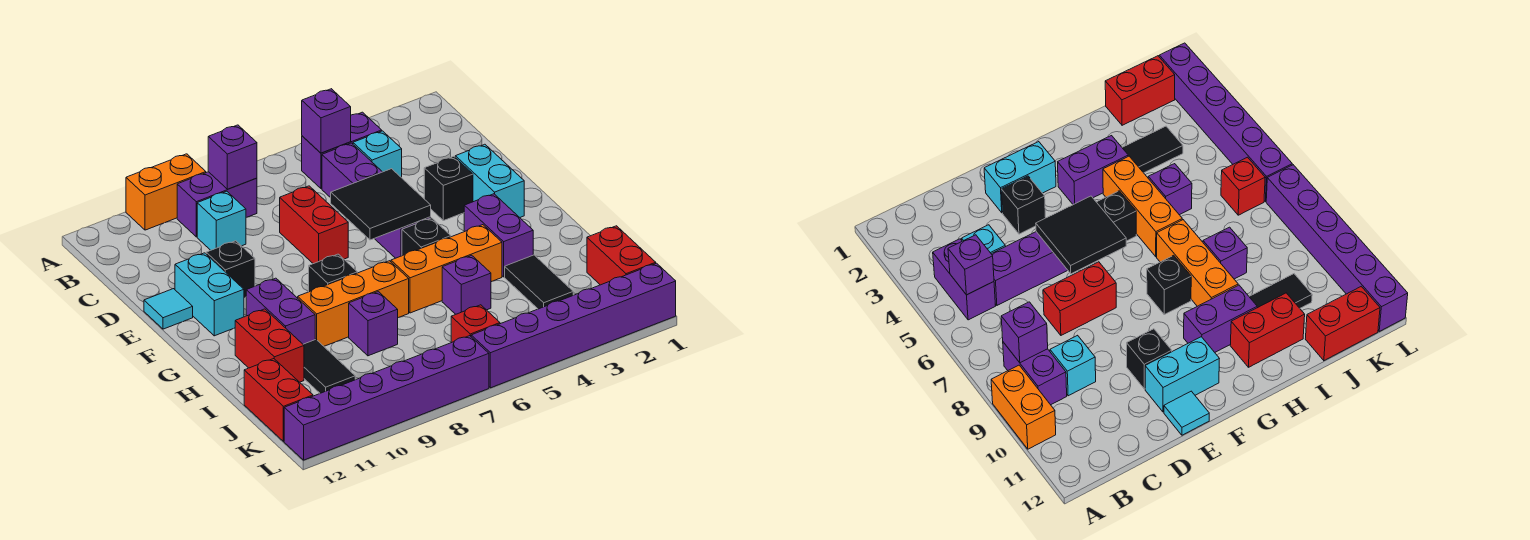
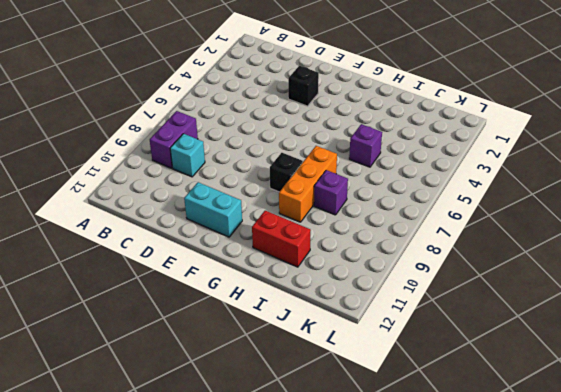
none -> orange brick A9:A10 level 1
none -> purple brick B4:B5 level 1
none -> cyan brick C4 level 1
none -> purple brick C5:F5 level 1

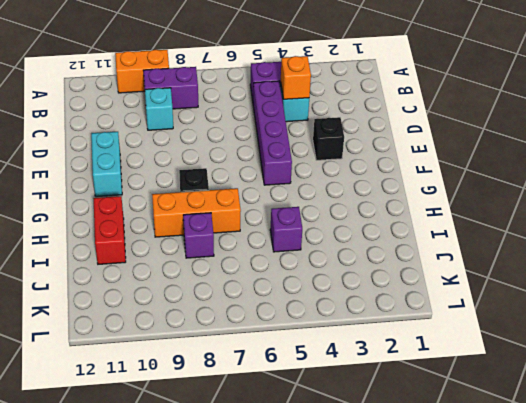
orange brick C4 level 2 -> none
none -> red brick D7:E7 level 1
none -> cyan brick E2:F2 level 1
none -> black brick E10 level 1
none -> cyan tile E12 level 1

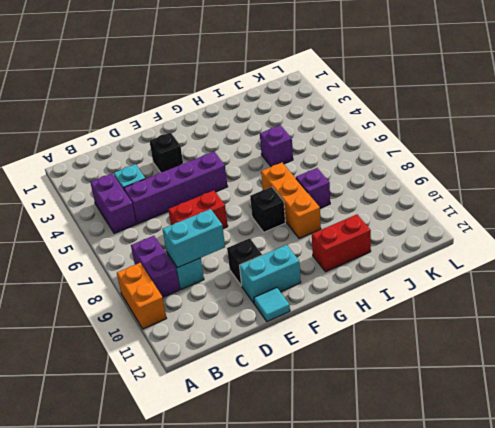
cyan brick C9:D9 level 2 -> cyan brick E2:F2 level 1
none -> purple brick G3:H3 level 1
none -> black brick G5 level 1
none -> purple brick G10:H10 level 1
none -> orange brick H4:H6 level 1

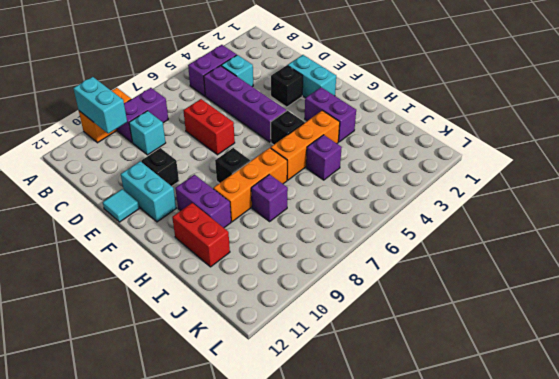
cyan brick A10:B10 level 2 -> none
none -> black tile I3:J3 level 1
none -> black tile I10:J10 level 1
none -> red brick J1:K1 level 1
none -> red brick J12:K12 level 1

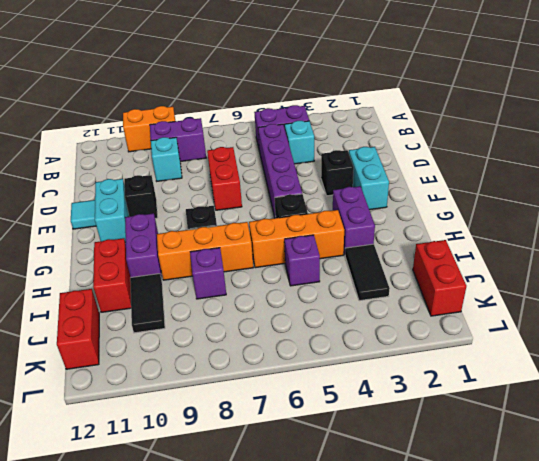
none -> red brick K6 level 1
none -> purple brick L1:L6 level 1
none -> purple brick L7:L12 level 1
none -> purple brick B5 level 2

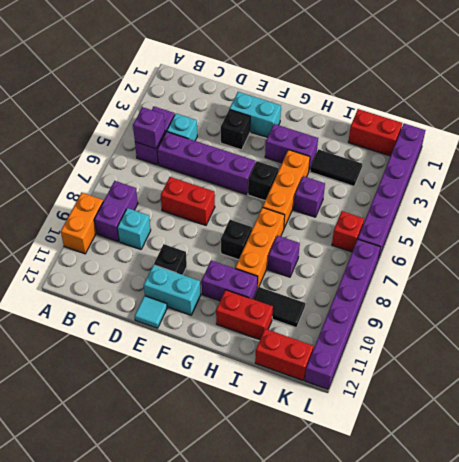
none -> purple brick B8 level 2
none -> black tile E5:F6 level 2

